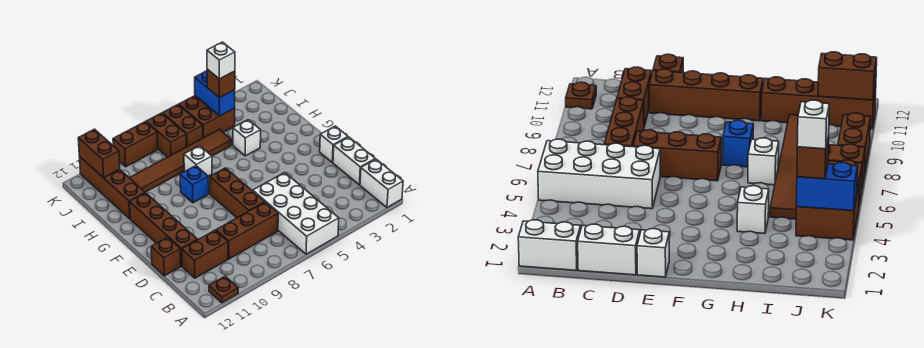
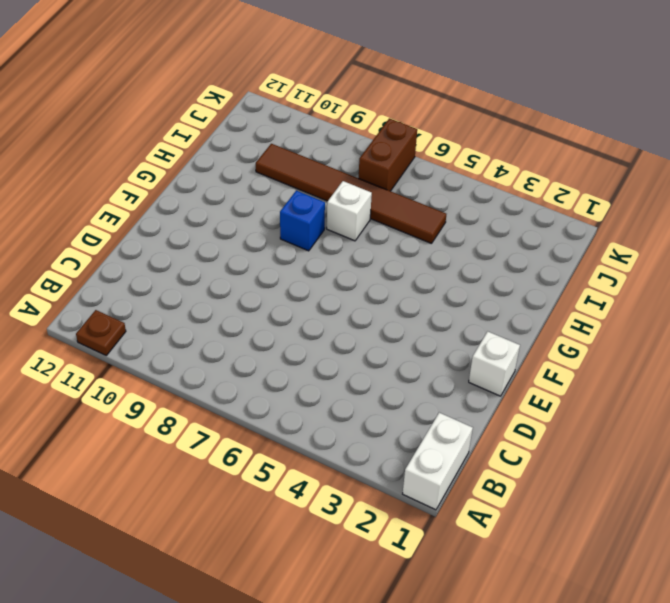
none -> white brick A5:D6 level 1
none -> white brick C1:D1 level 1
none -> brown brick C7:C9 level 1

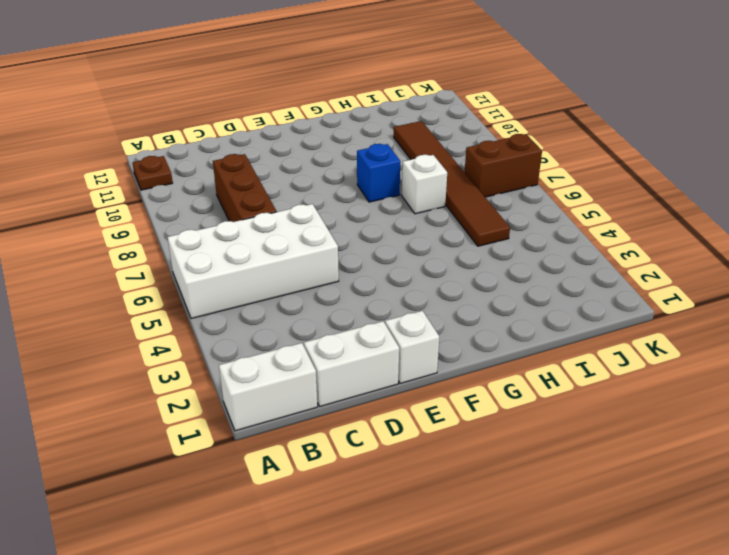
none -> brown brick C10:C11 level 1
none -> brown brick D7:F7 level 1
none -> brown brick D11:G11 level 1

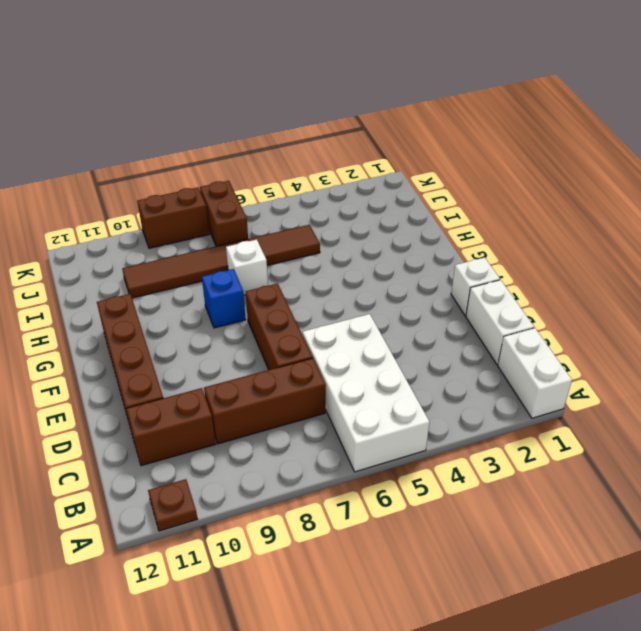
none -> brown brick D12 level 1
none -> white brick H4 level 1
none -> brown brick H11:K11 level 1

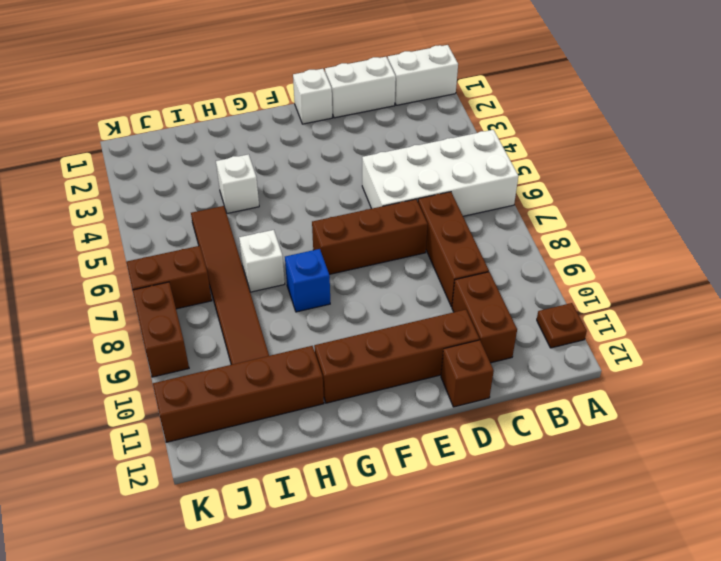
none -> brown brick J4:K5 level 1
none -> brown brick J6:K6 level 1
none -> blue brick J4:K4 level 2

